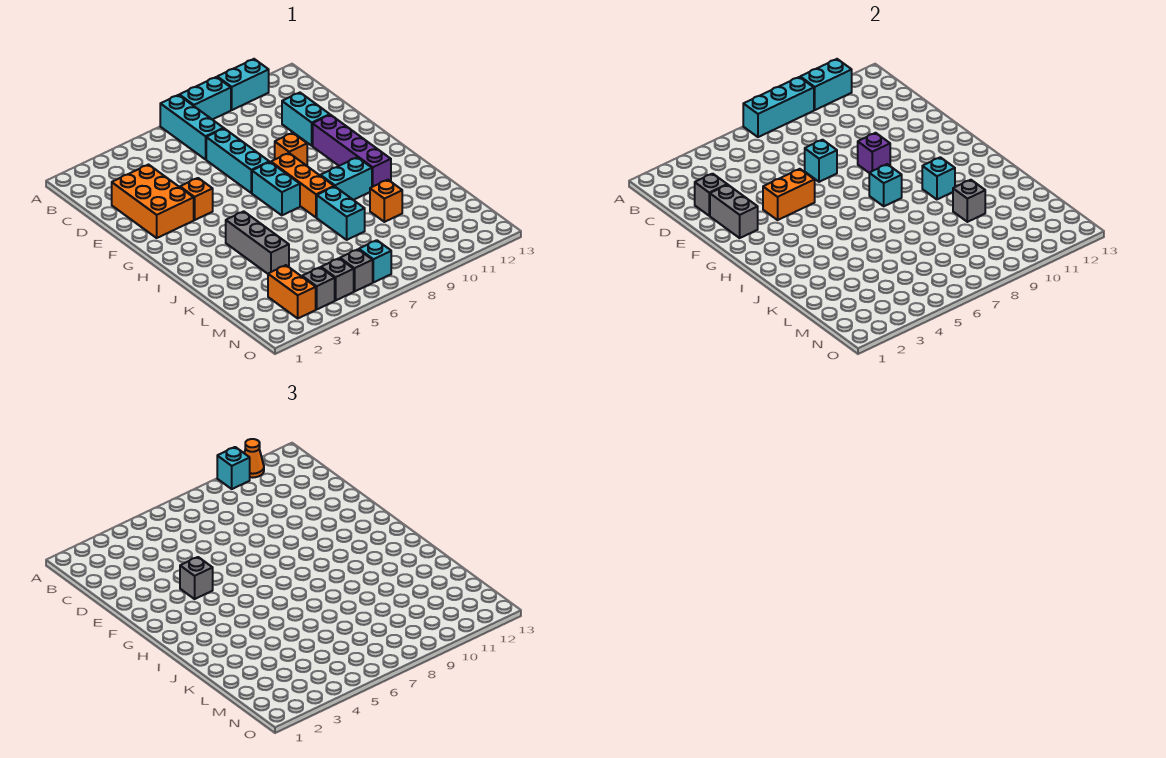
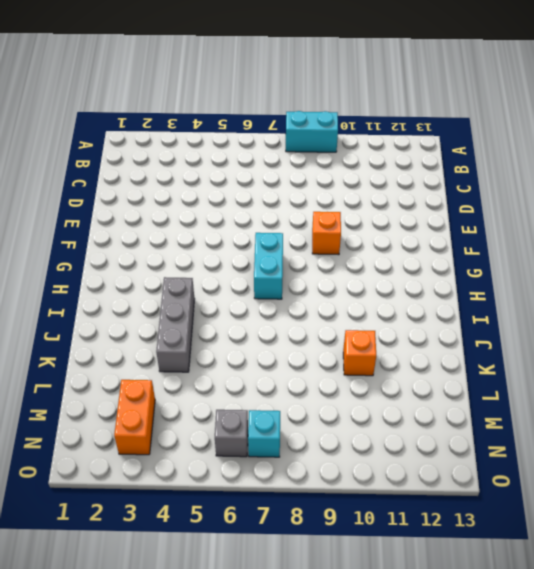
none -> cyan brick A7:C7 level 1
none -> cyan brick A10:A11 level 1
none -> orange brick D2:F3 level 1
none -> cyan brick D7:F7 level 1

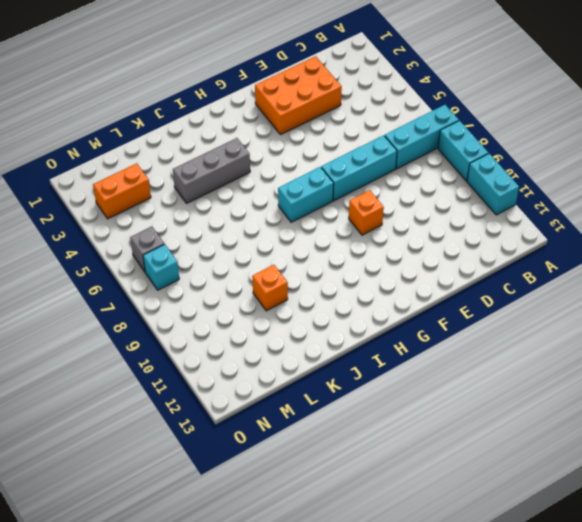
none -> cyan brick D11:E11 level 1
none -> orange brick F4 level 1
none -> purple brick F11:I11 level 1
none -> orange brick G8:I8 level 1

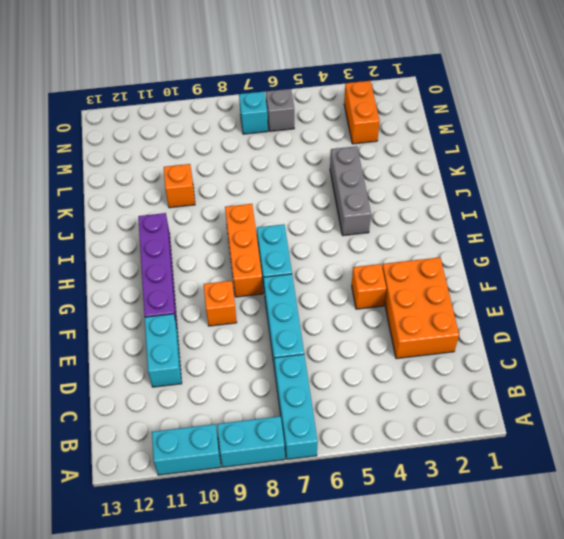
none -> cyan brick I9:I10 level 1
none -> cyan brick J8:K8 level 1
none -> grey brick N4 level 1
none -> grey brick N5 level 1

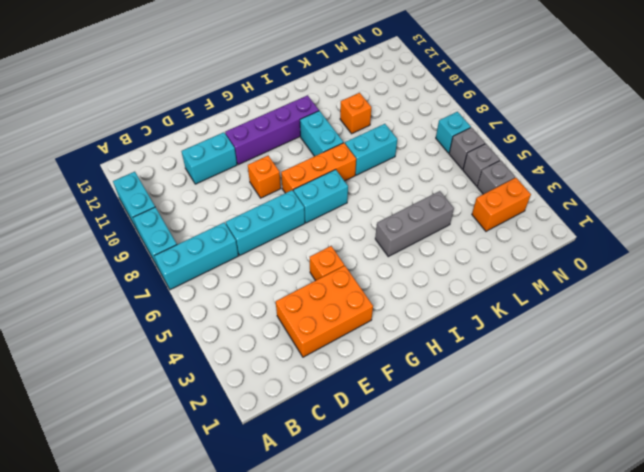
none -> cyan brick A7:A9 level 2
none -> cyan brick A10:A11 level 2
none -> grey brick D2 level 2
none -> grey brick E2:F2 level 2

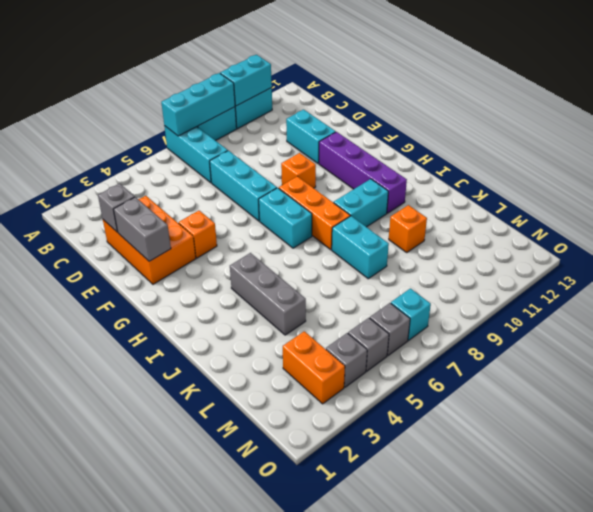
none -> cyan brick E7 level 2
none -> orange brick F4:F5 level 2
none -> purple brick F9 level 2
none -> cyan brick H8 level 2

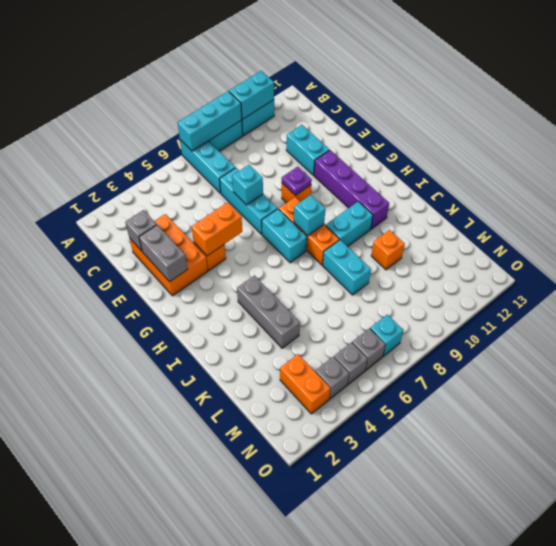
purple plate F9 level 2 -> purple brick F9 level 2
none -> cyan brick I10 level 2
none -> grey brick K10 level 2
none -> cyan brick A10 level 3
none -> orange cone A11 level 3

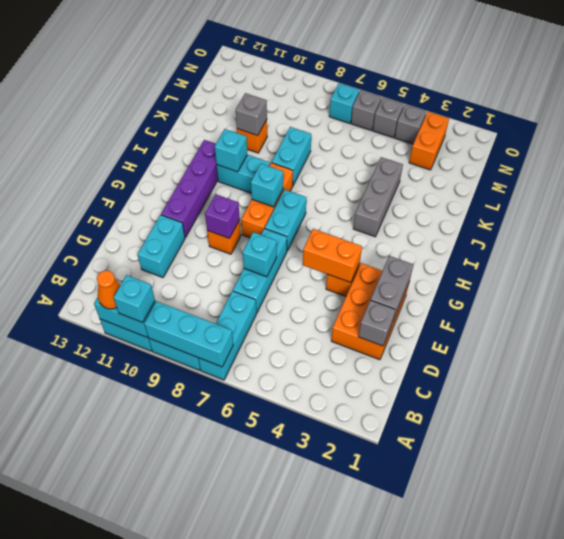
none -> grey brick F4 level 3

